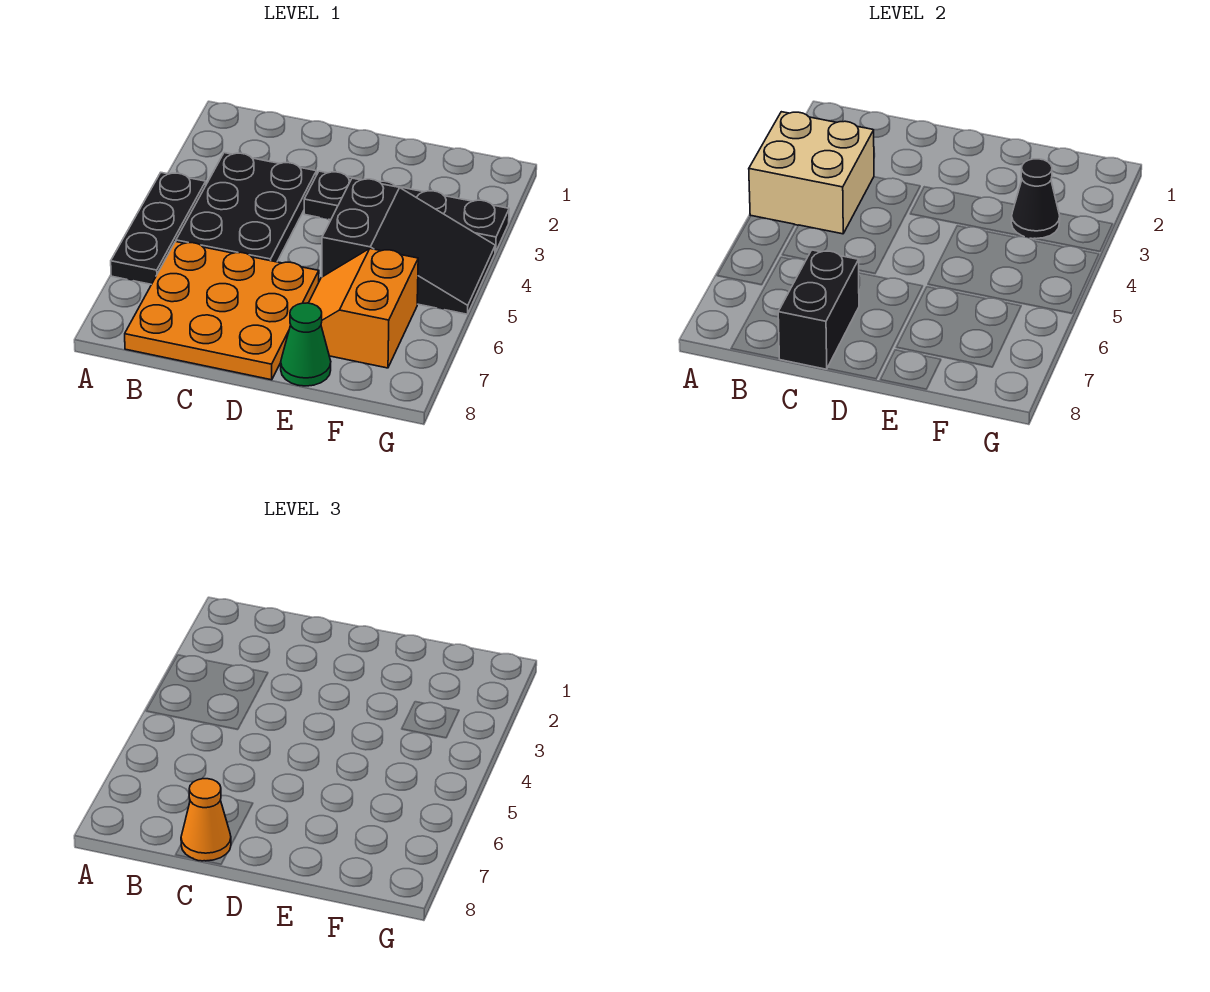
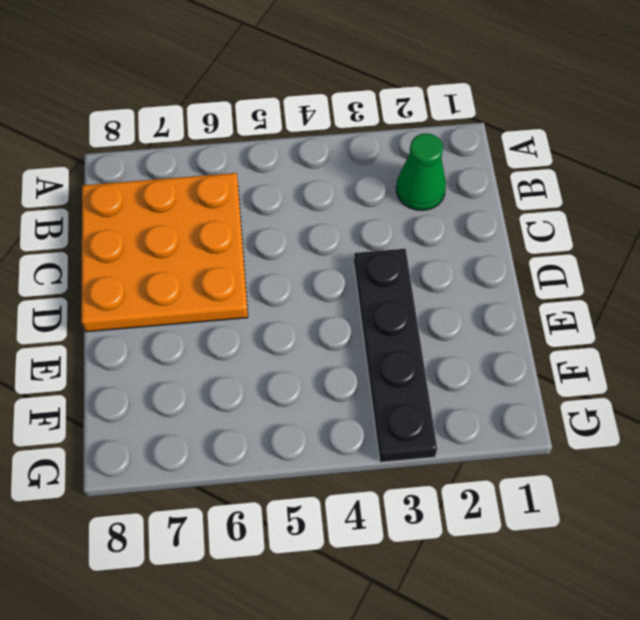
green cone B2 level 1 -> green cone E8 level 1
none -> black plate A4:A6 level 1
none -> black plate B3:C5 level 1

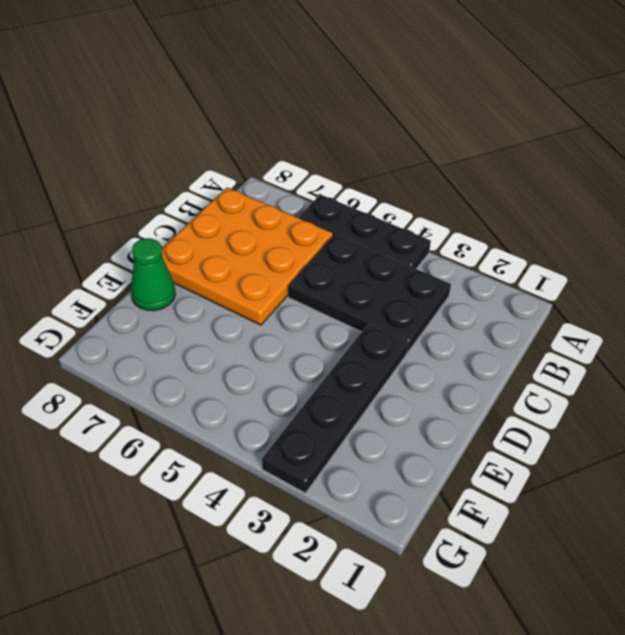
none -> black slope E4:G5 level 1 top E
none -> orange slope E6:F7 level 1 top F

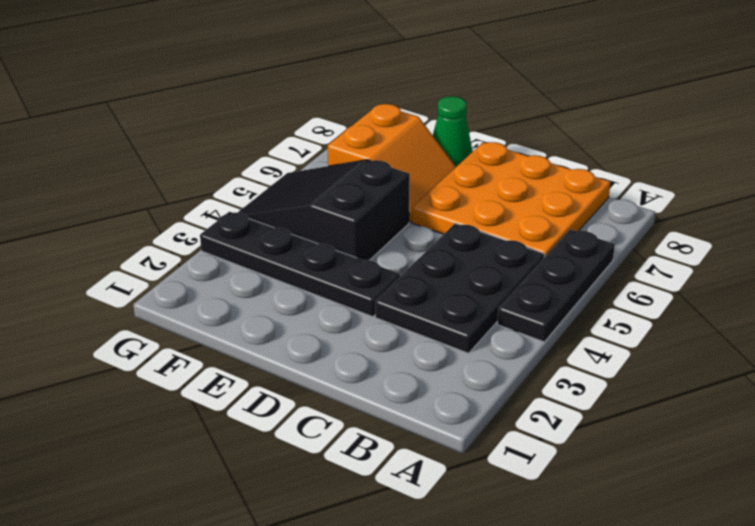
none -> tan brick A3:B4 level 2
none -> black brick C7:C8 level 2

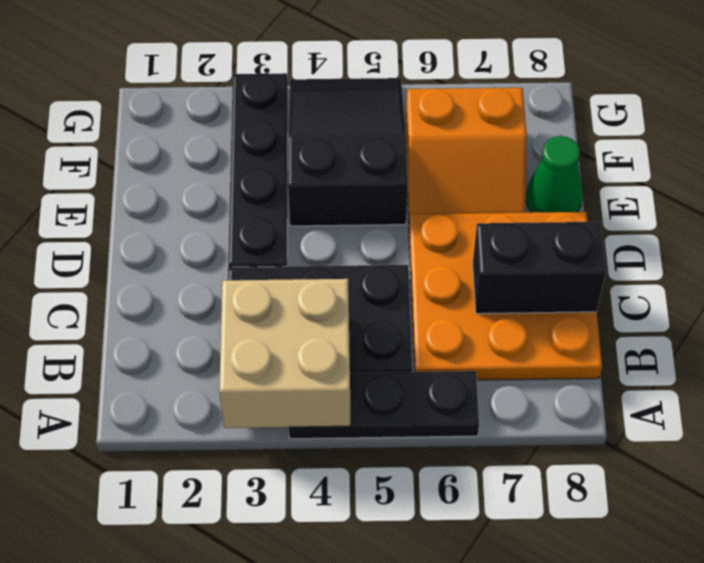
none -> black cone F3 level 2
none -> orange cone C8 level 3

